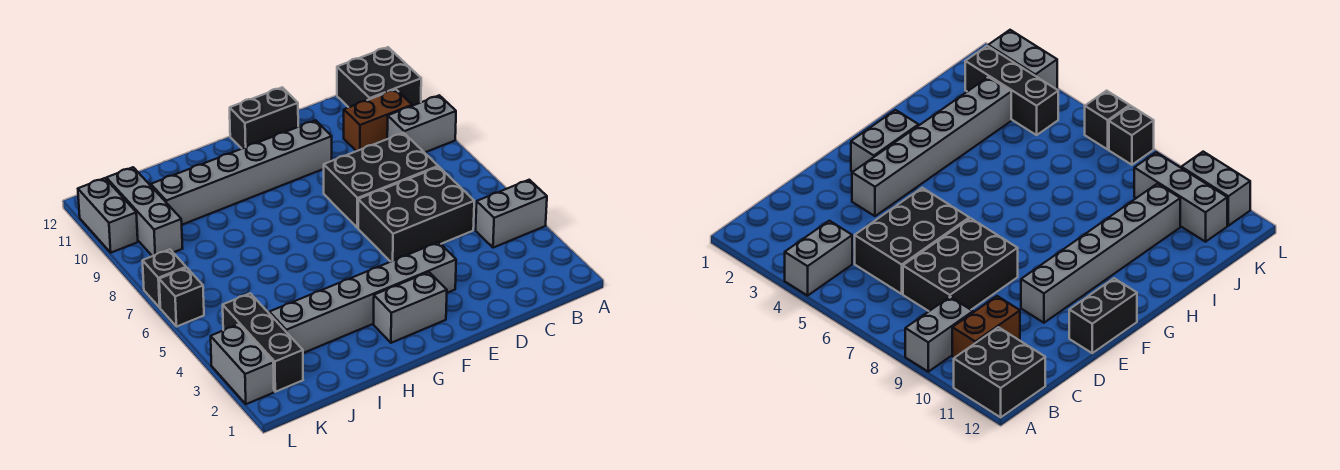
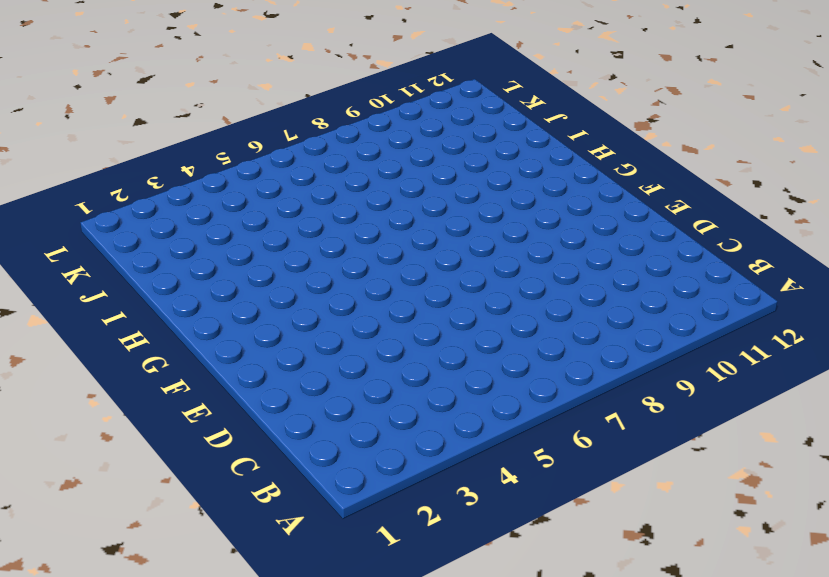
none -> grey brick A4:B4 level 1
none -> grey brick A9:B9 level 1
none -> black brick A11:B12 level 1

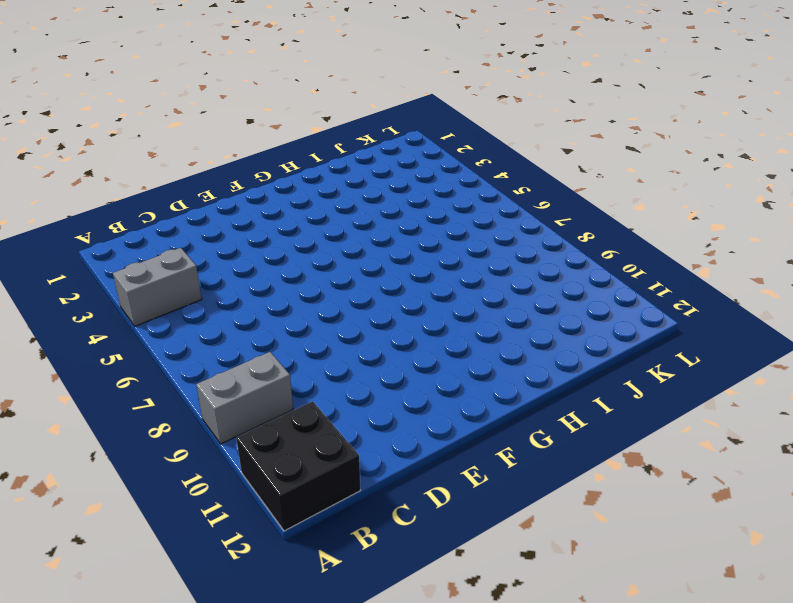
none -> brown brick B10:C10 level 1
none -> black brick C5:E6 level 1
none -> black brick C7:E8 level 1

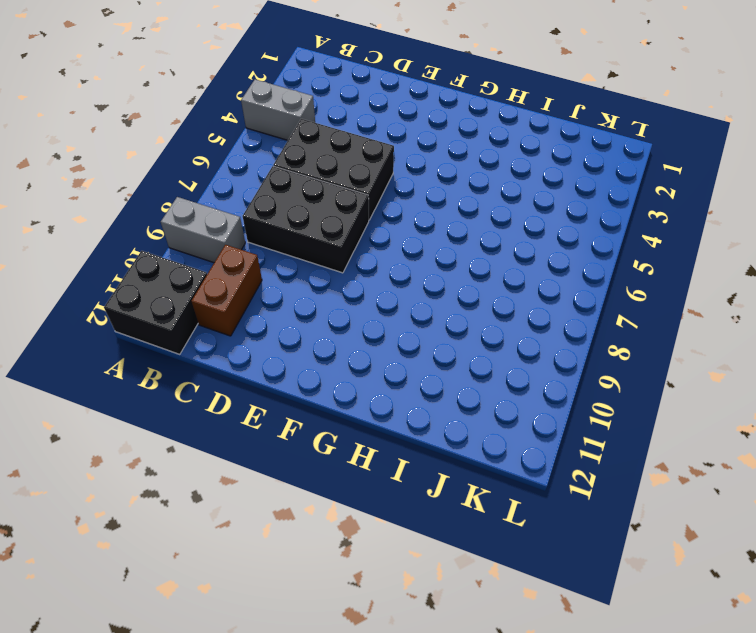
brown brick C10:C11 level 1 -> brown brick B10:C10 level 1
none -> grey brick E3:J3 level 1
none -> grey brick E10:J10 level 1
none -> black brick E12:F12 level 1

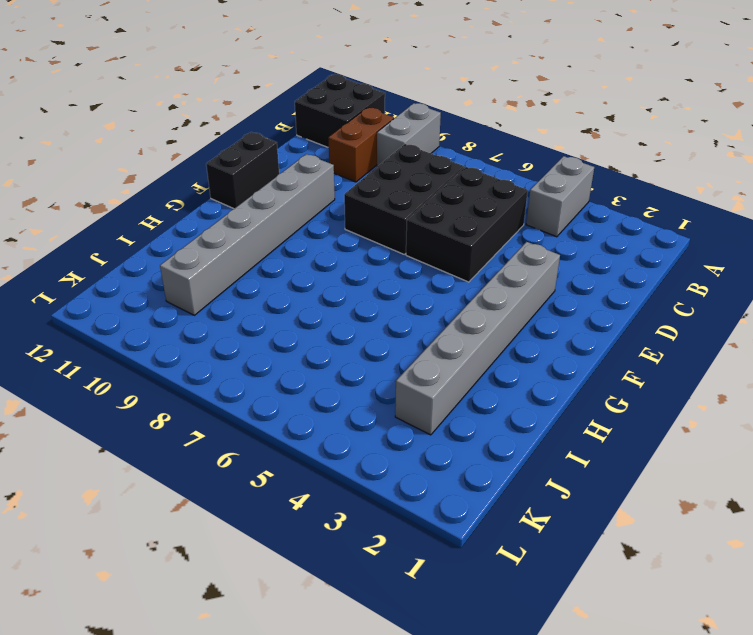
none -> grey brick F2:G2 level 1
none -> black brick K2:K4 level 1
none -> grey brick K9:K11 level 1

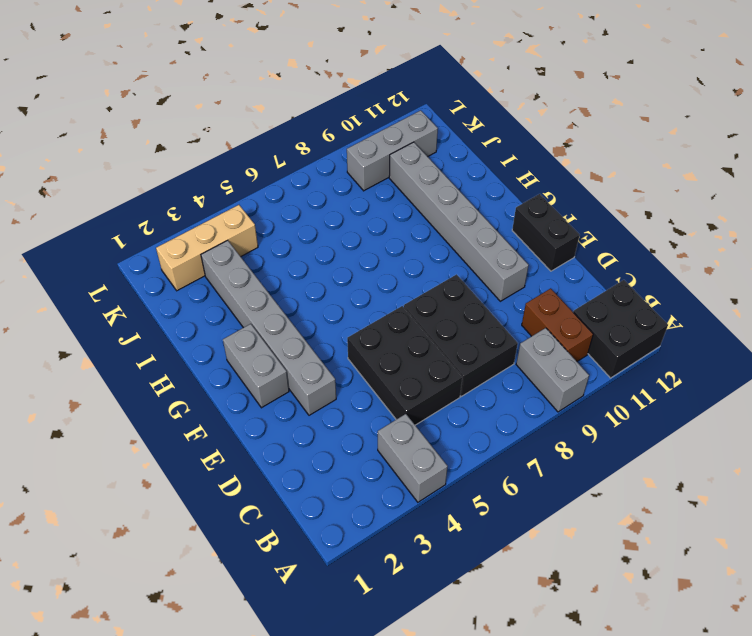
tan brick K2:K4 level 1 -> black brick K2:K4 level 1
none -> grey brick L2:L3 level 1
none -> black brick L6 level 1
none -> black brick L7 level 1

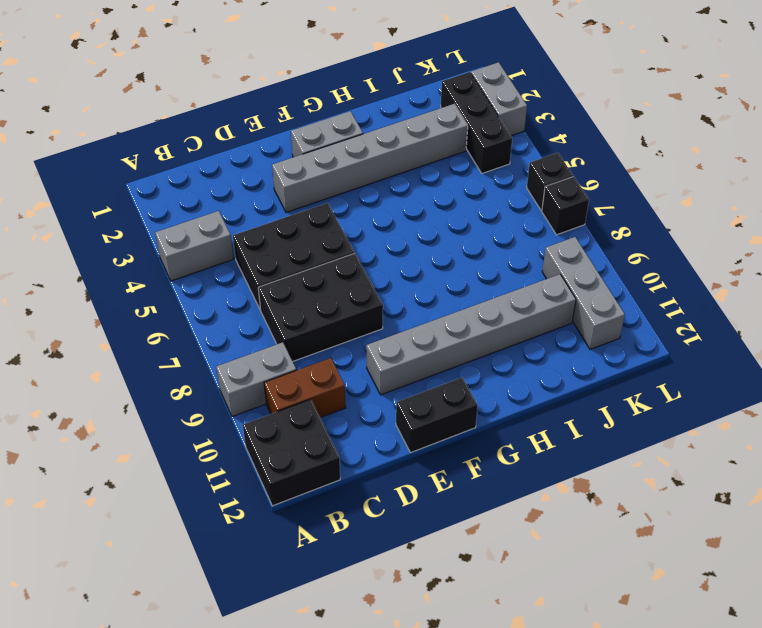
none -> grey brick L10:L11 level 1

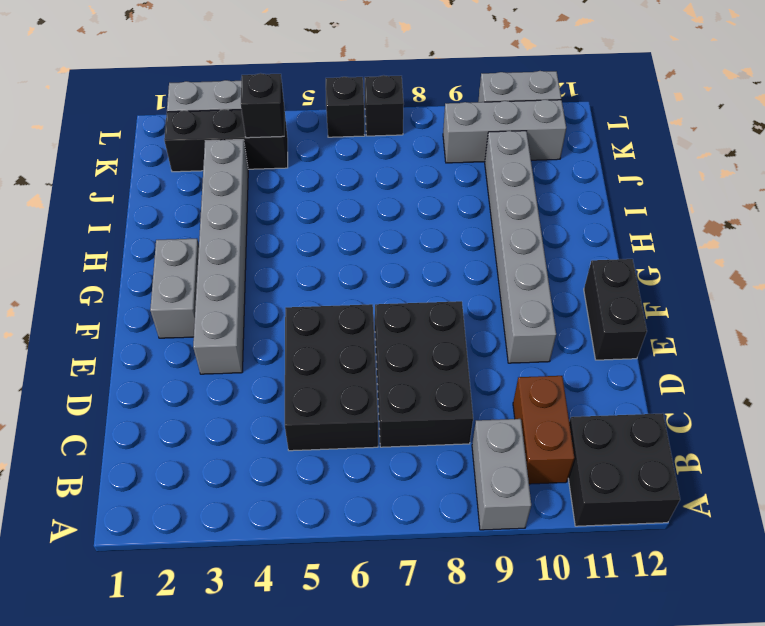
black brick K4 level 2 -> none
none -> grey brick A4:B4 level 1

